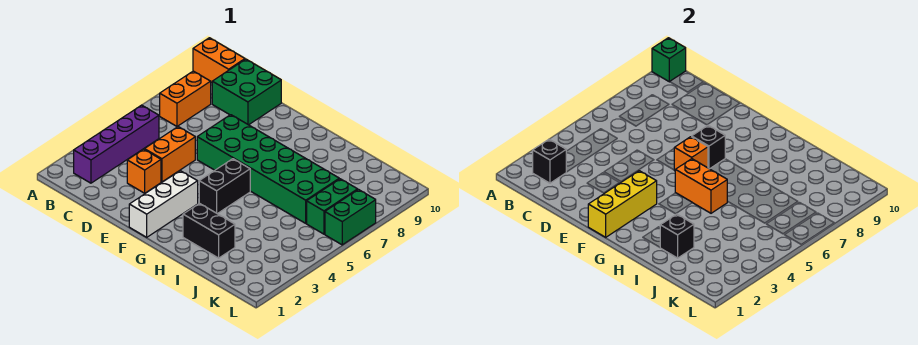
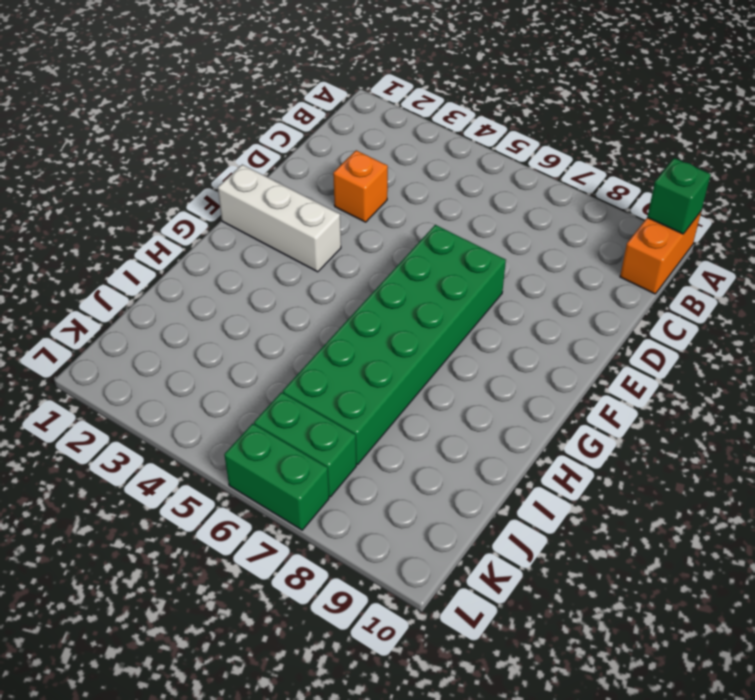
none -> purple brick B2:B5 level 1
none -> orange brick B7:B8 level 1
none -> green brick C9:D10 level 1

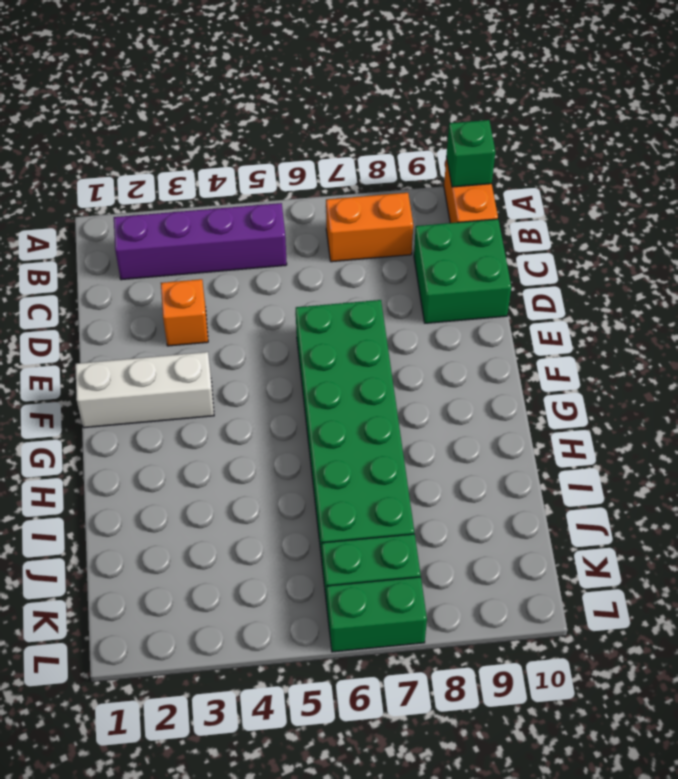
none -> orange brick D4:D5 level 1
none -> black brick G4:G5 level 1
none -> black brick H2:I2 level 1

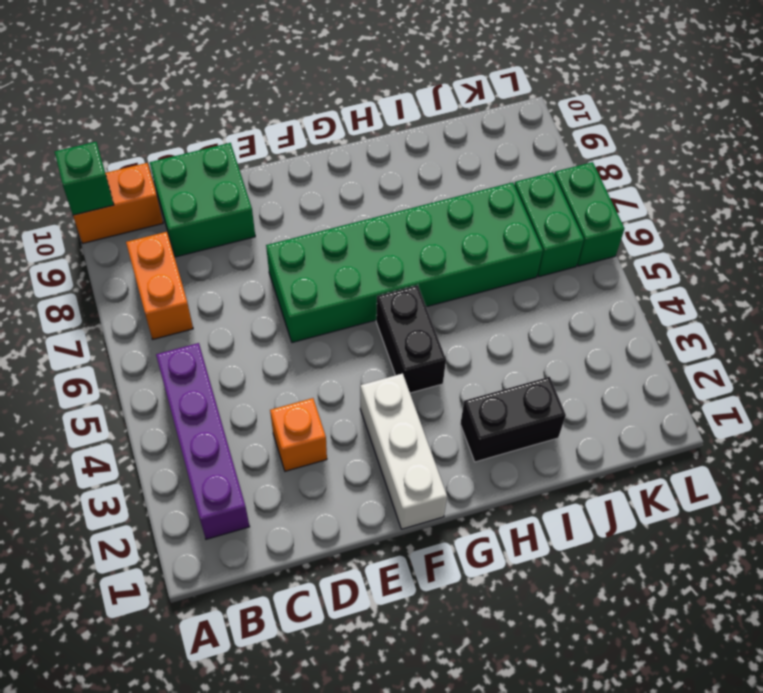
none -> orange brick D4:D5 level 1
none -> black brick B2 level 2
none -> yellow brick F1:F3 level 2

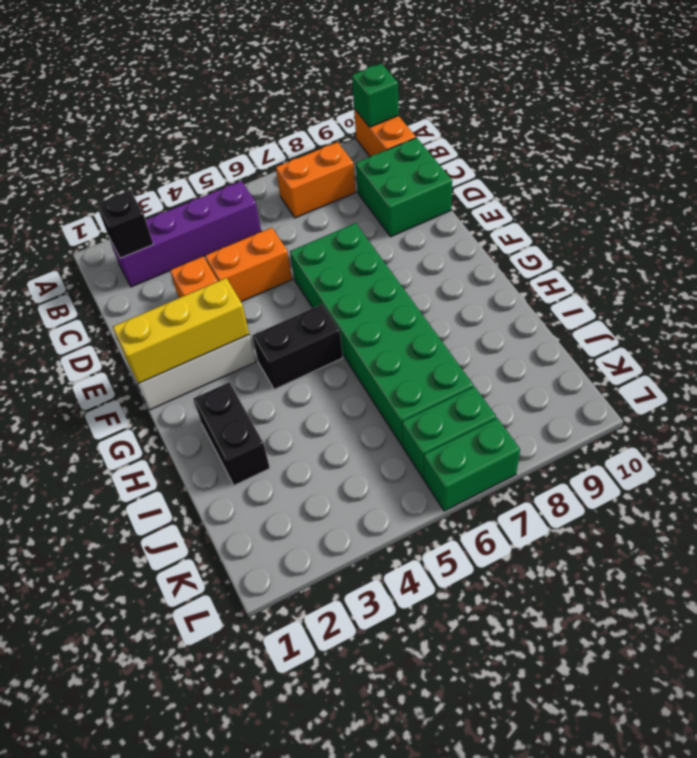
none -> orange brick F6 level 2
none -> black brick F7 level 2
none -> orange brick G5:H5 level 2

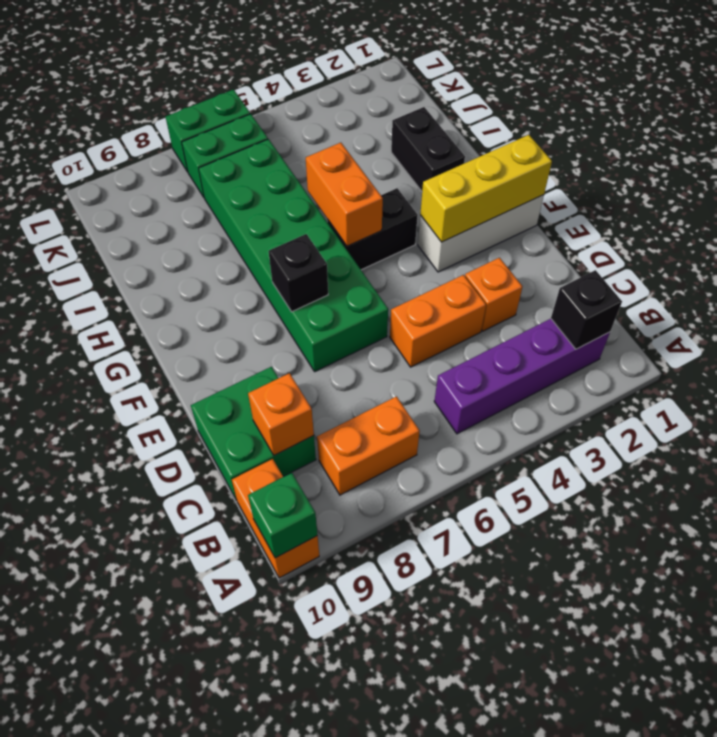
orange brick C9 level 2 -> orange brick F6 level 2
none -> black brick I2 level 2

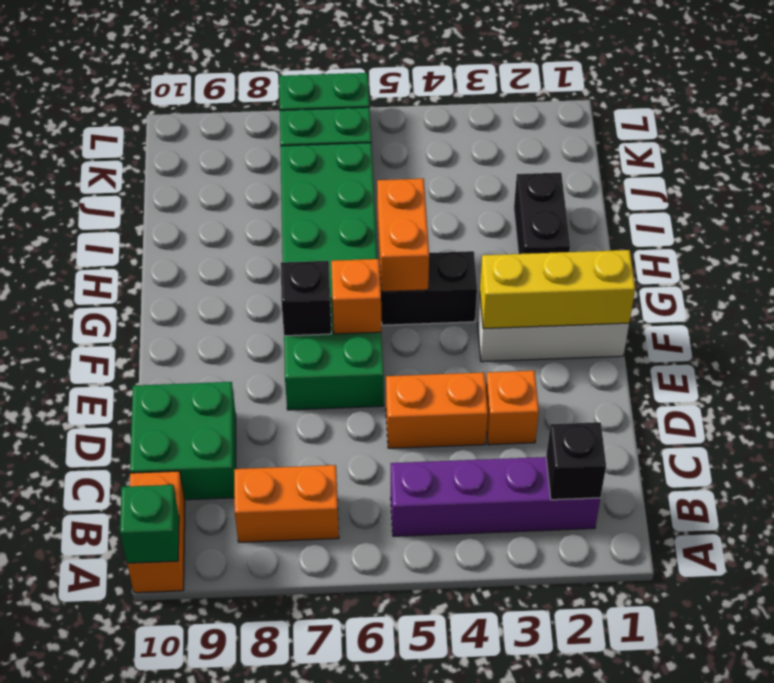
none -> black brick I2 level 2

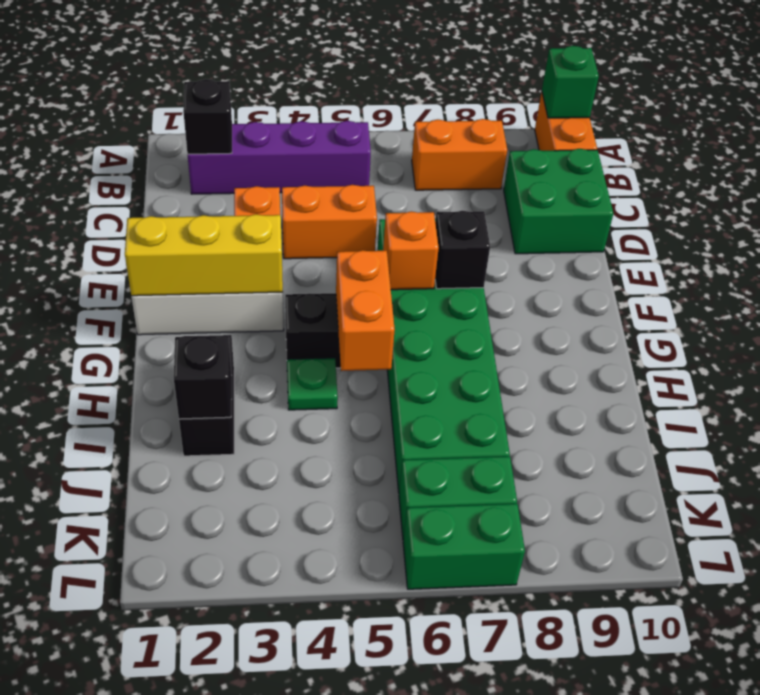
green plate H4 level 1 -> none

